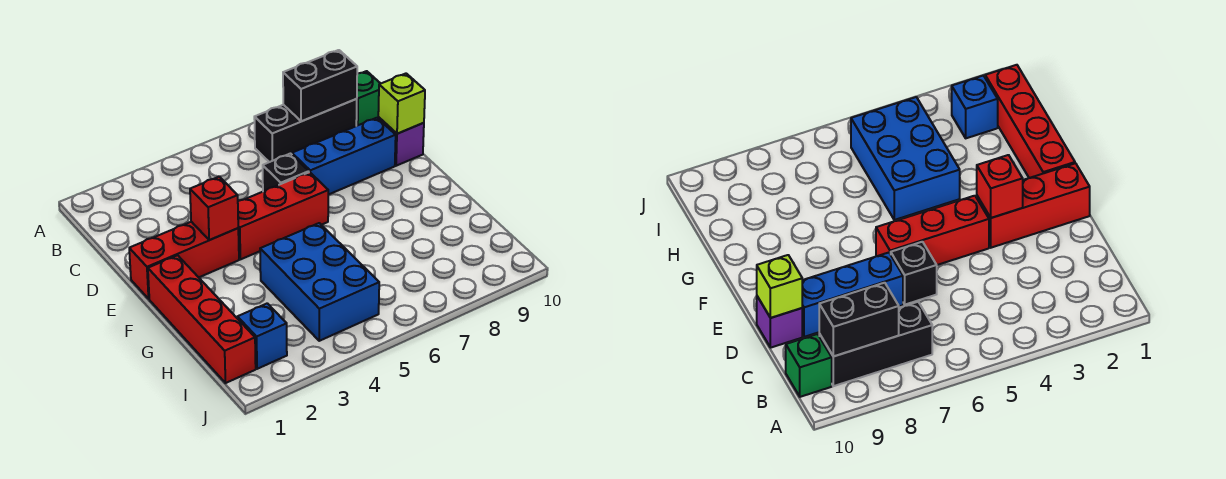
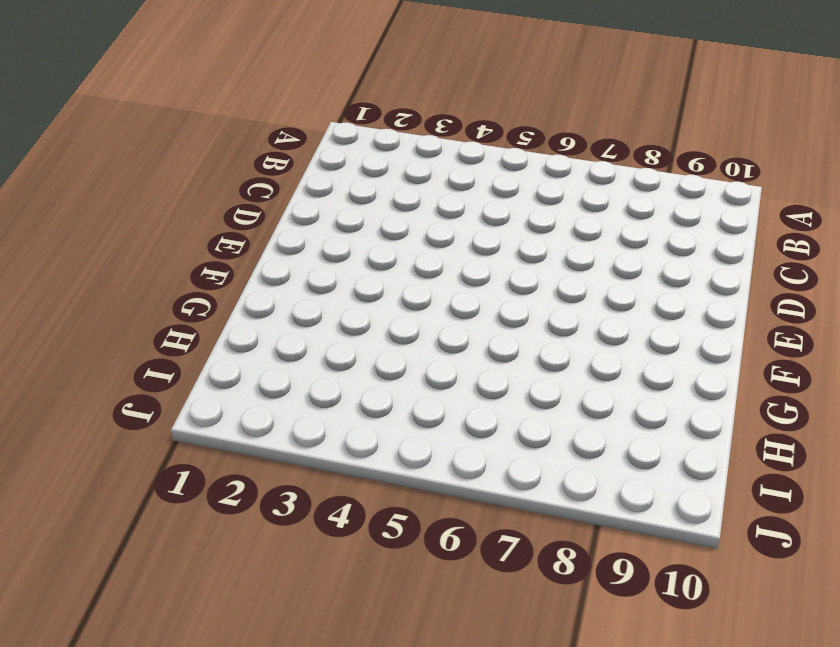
none -> black brick B7:B9 level 1
none -> green brick B10 level 1
none -> black brick D6 level 1

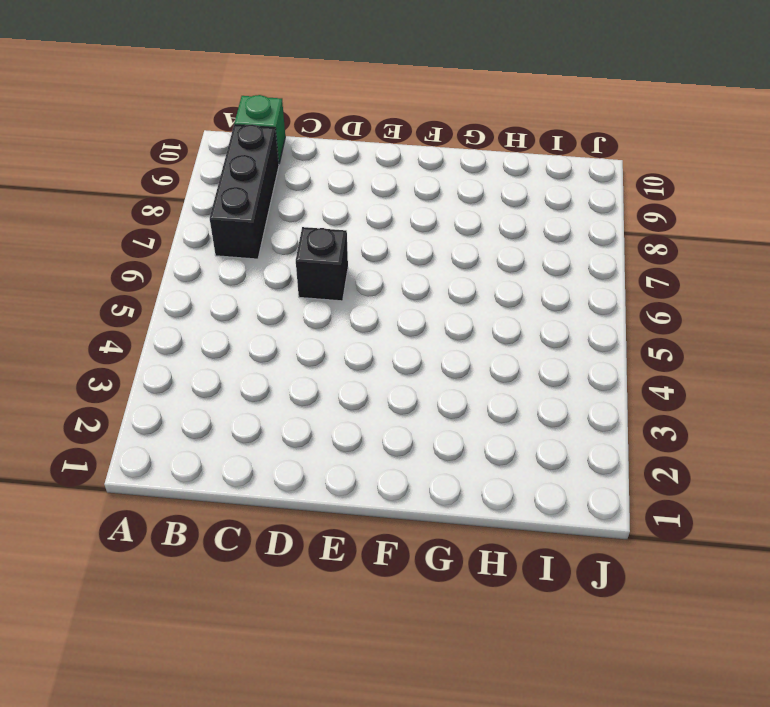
none -> blue brick D7:D9 level 1
none -> purple brick D10 level 1
none -> red brick E1:E3 level 1

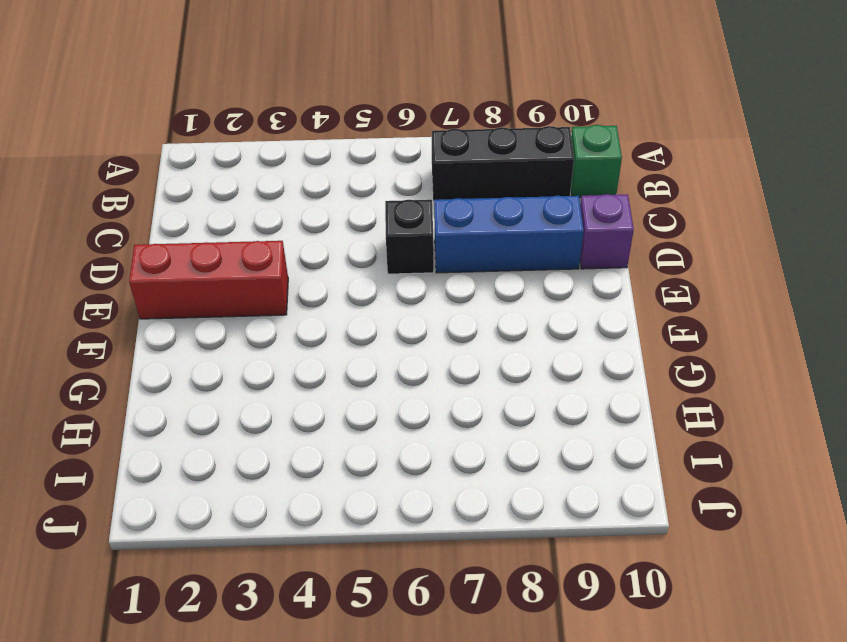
none -> red brick E4:E6 level 1
none -> red brick F1:I1 level 1
none -> blue brick G4:I5 level 1

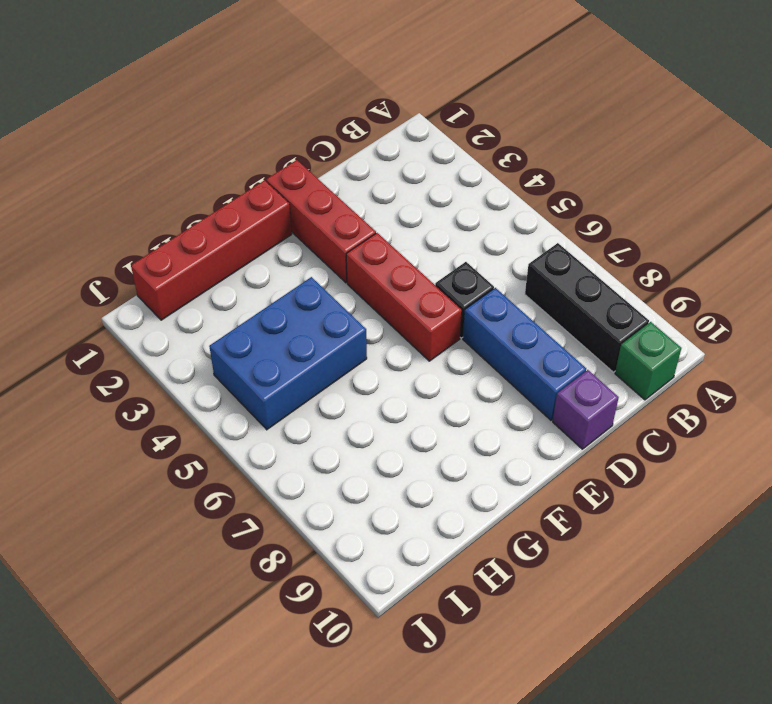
none -> blue brick I2 level 1
none -> black brick B8:B9 level 2
none -> lime brick D10 level 2

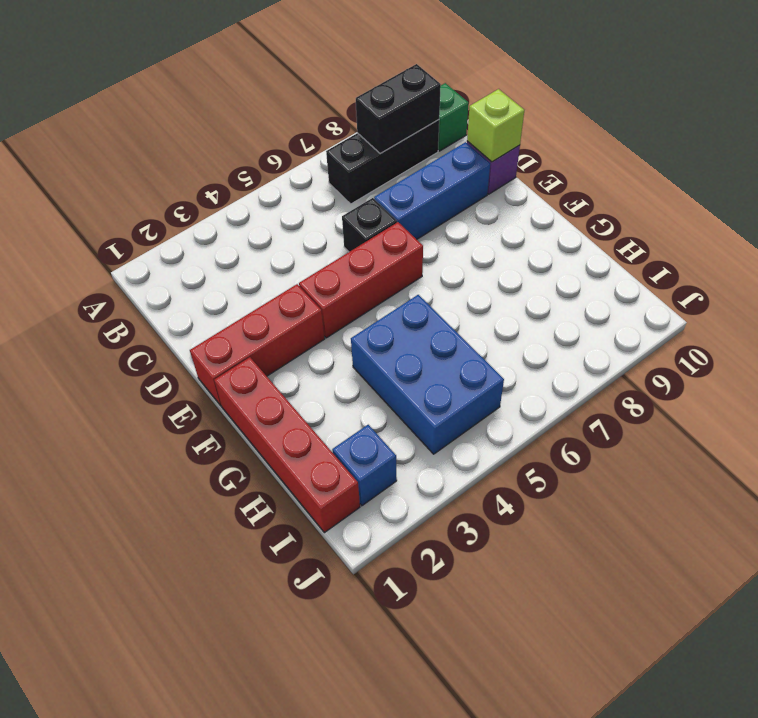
none -> red brick E3 level 2

